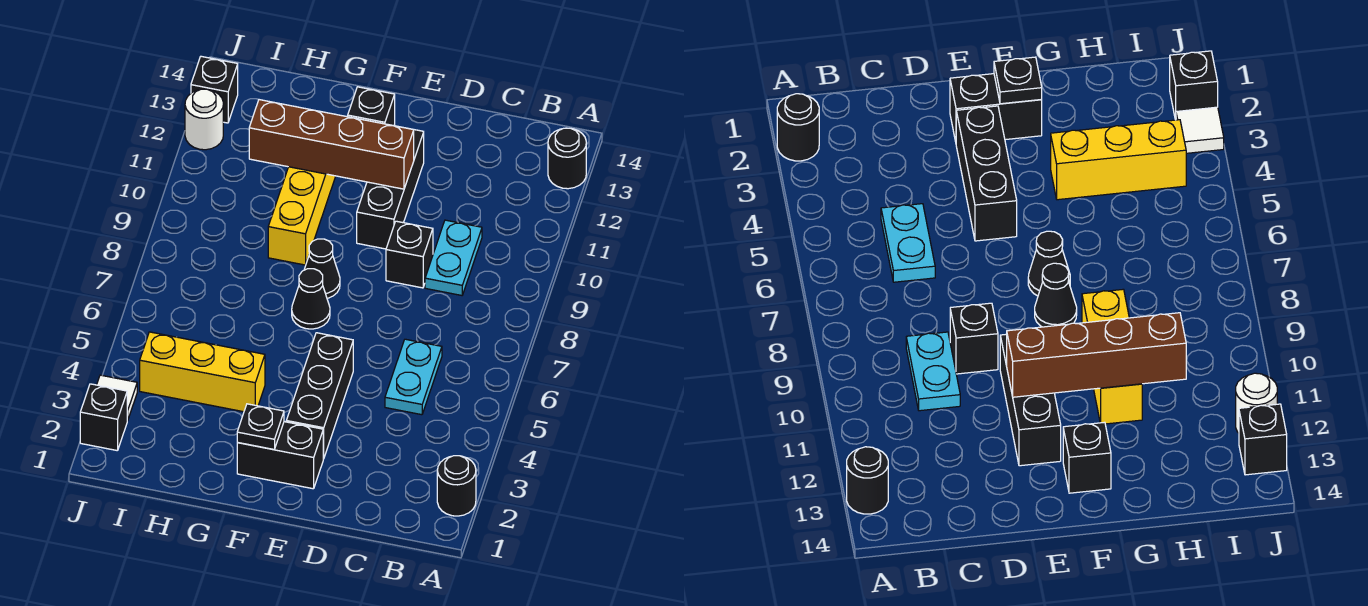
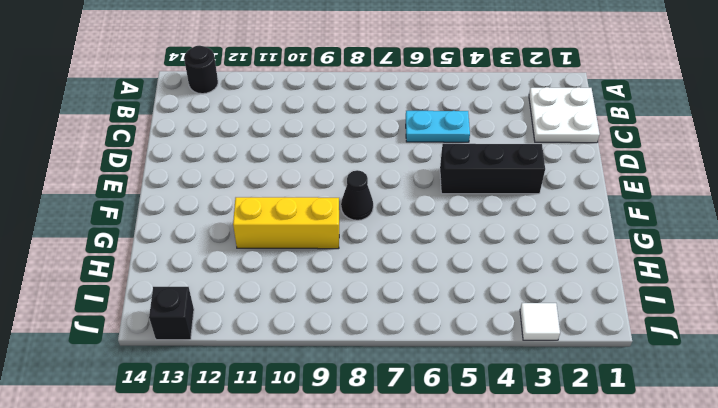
white plate B1:C2 level 1 -> none
none -> black round brick A2 level 1
none -> cyan plate C9:C10 level 1
none -> black brick D9 level 1

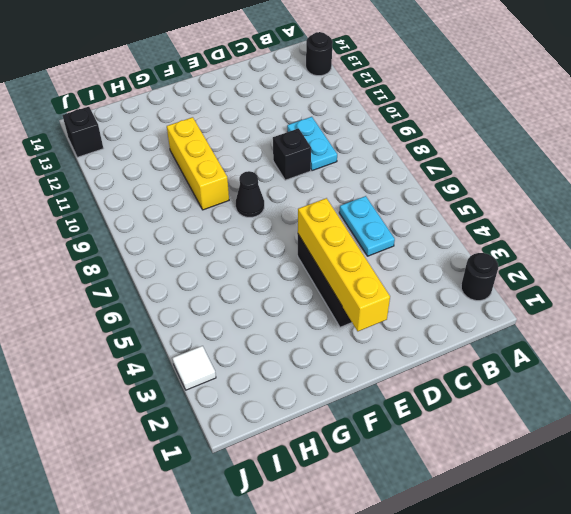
yellow brick E2:E5 level 2 -> none
none -> black brick E2:F2 level 1
none -> black brick E10:E12 level 1
none -> black cone F7 level 1

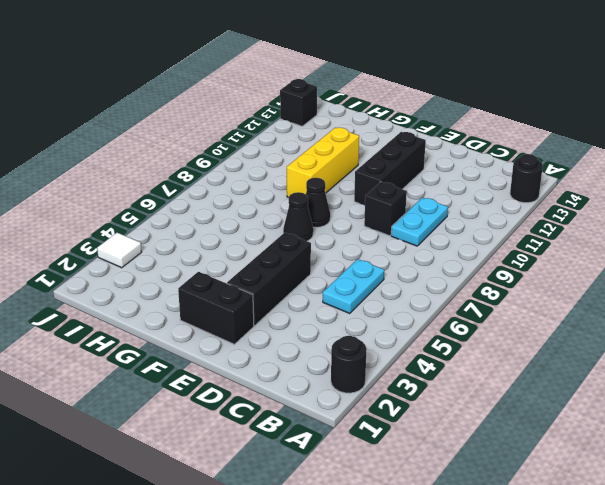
none -> black brick F13 level 1
none -> yellow brick G4:I4 level 1
none -> black brick J2 level 1

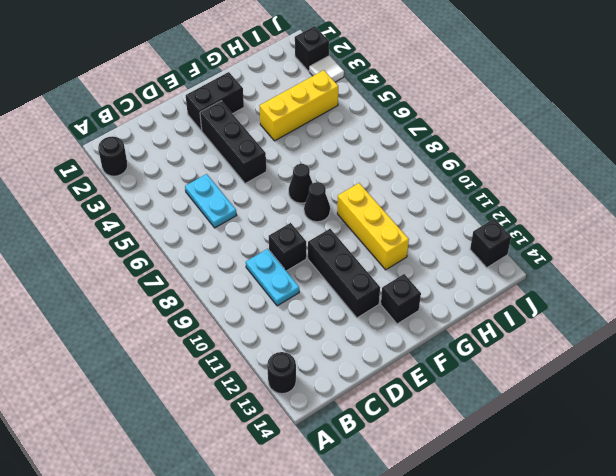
none -> white round brick J12 level 1
none -> brown brick E11:H11 level 2
none -> black plate F2 level 2

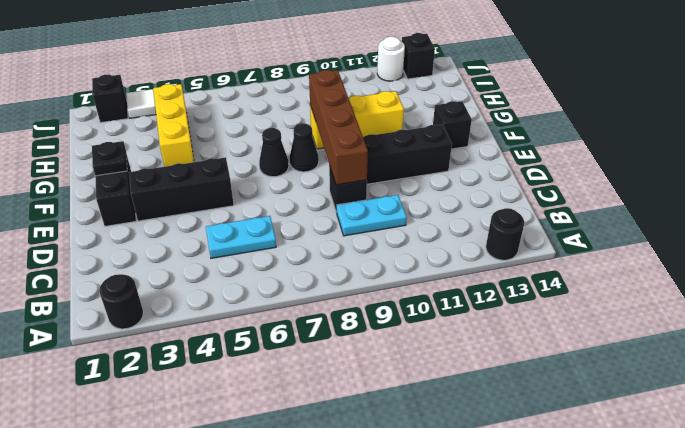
brown brick D9:G9 level 2 -> brown brick E11:H11 level 2

